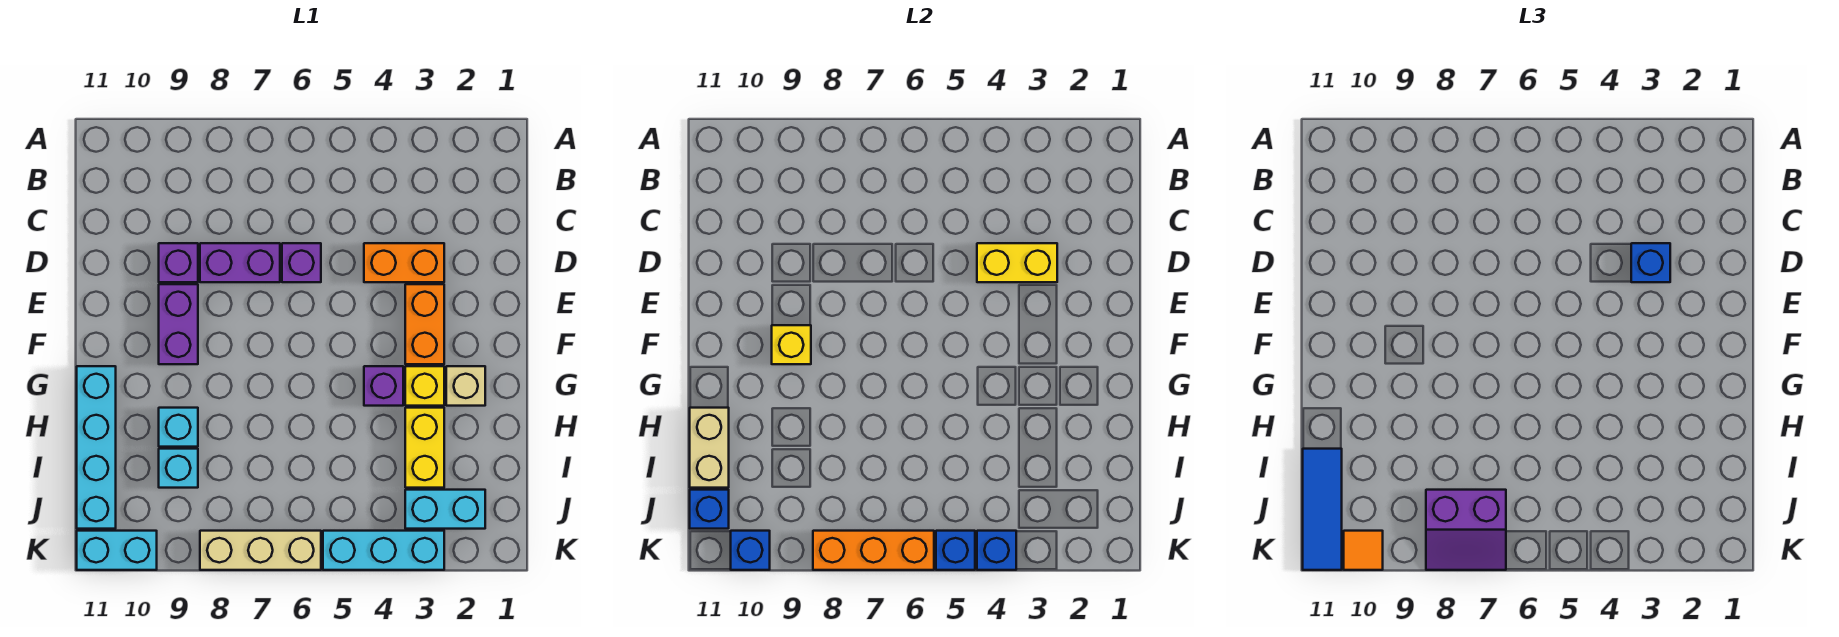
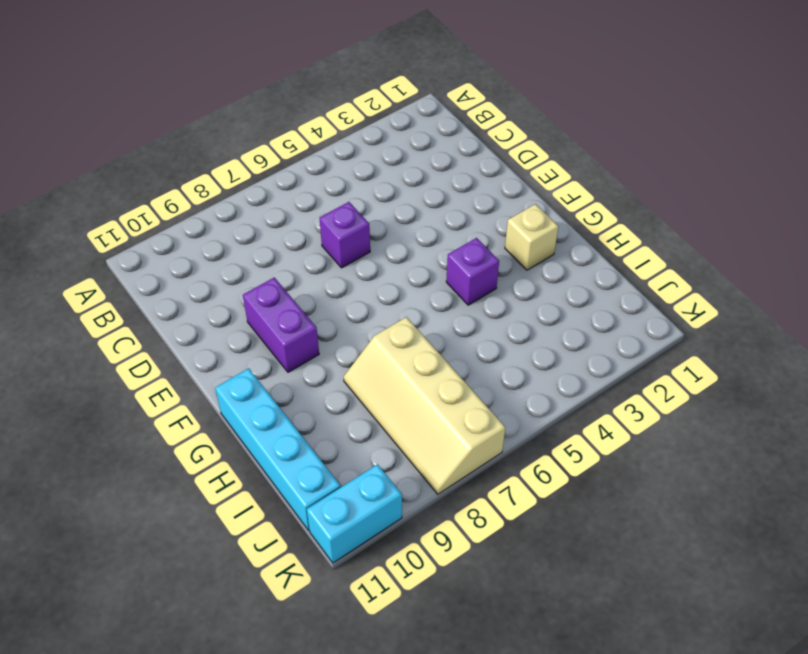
tan slope H7:K8 level 1 top 7 -> tan brick K6:K8 level 1
none -> orange brick D3:D4 level 1
none -> purple brick D7:D8 level 1
none -> purple brick D9 level 1

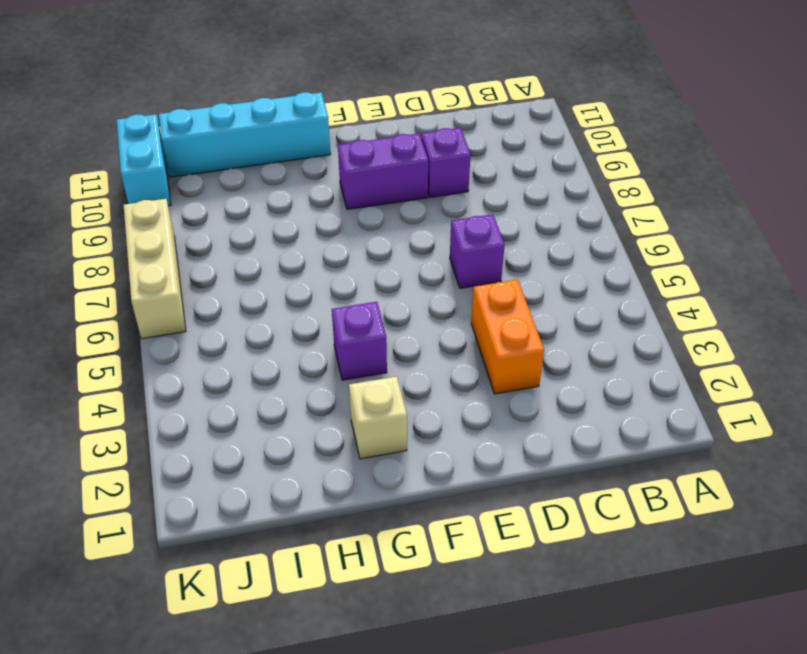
none -> purple brick D7:D8 level 1
none -> orange brick E3:F3 level 1
none -> yellow brick G3 level 1

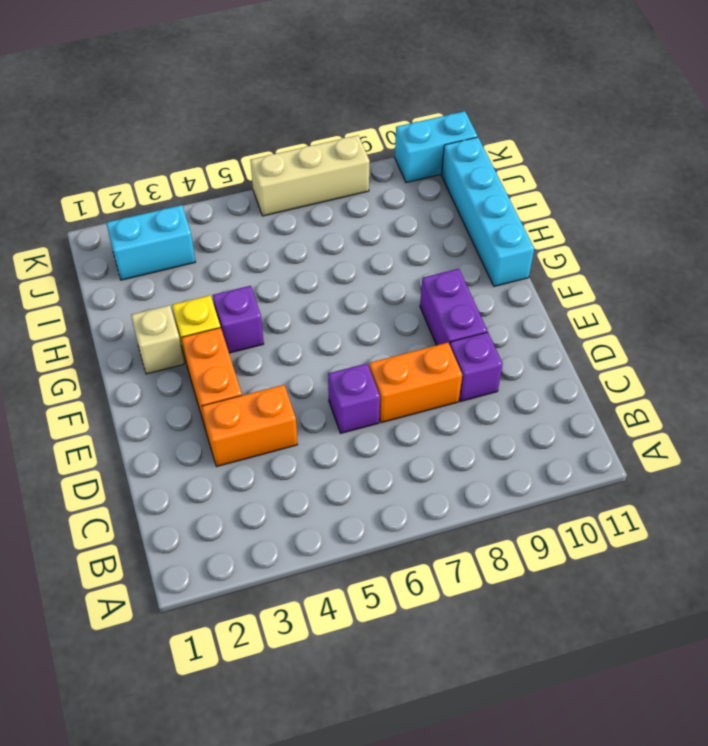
orange brick D7:D8 level 1 -> purple brick D7:D8 level 1
none -> yellow brick H3:I3 level 1
none -> cyan brick H9 level 1
none -> cyan brick I9 level 1

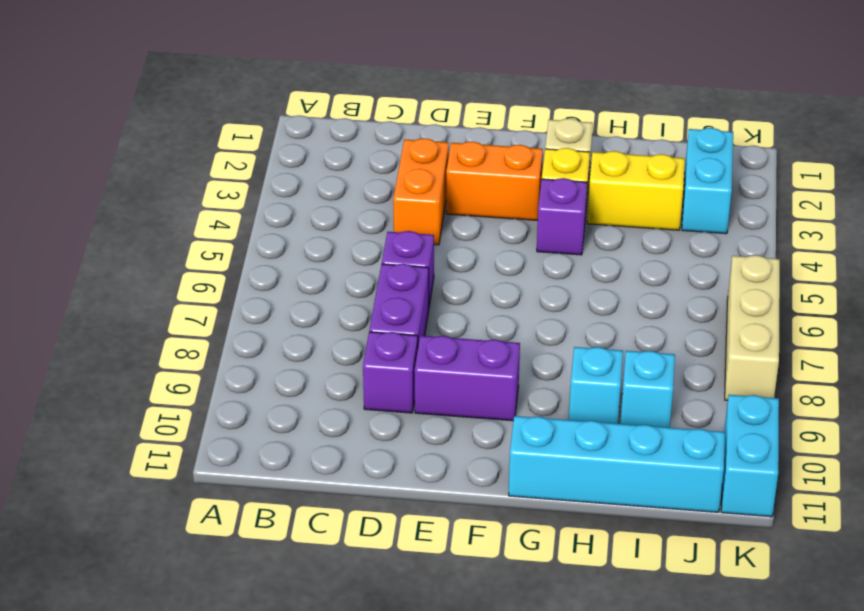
none -> cyan brick K3:K5 level 1
none -> yellow brick D3:D4 level 2
none -> yellow brick F9 level 2

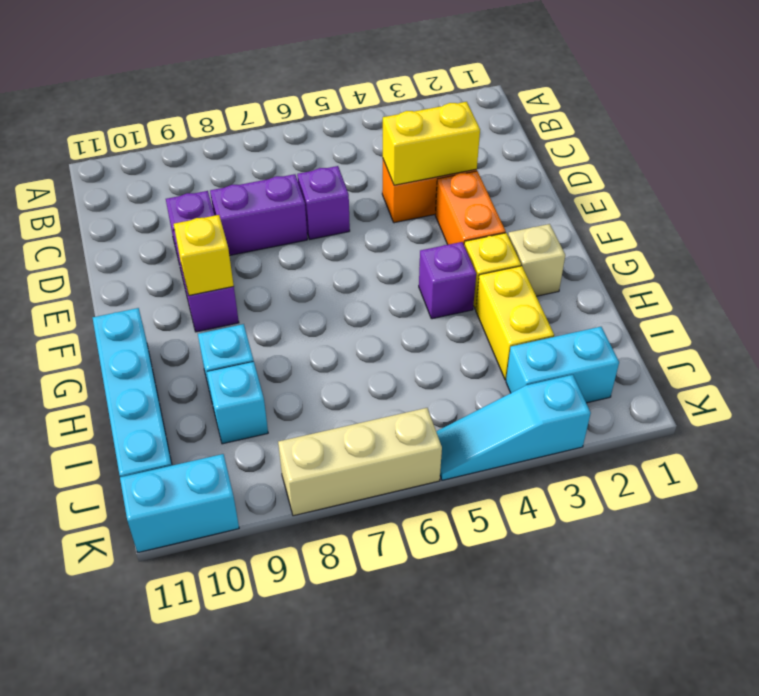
cyan slope K3:K5 level 1 top 3 -> cyan brick K3:K5 level 1
none -> tan brick H11:I11 level 2
none -> blue brick J11 level 2
none -> blue brick K4 level 2

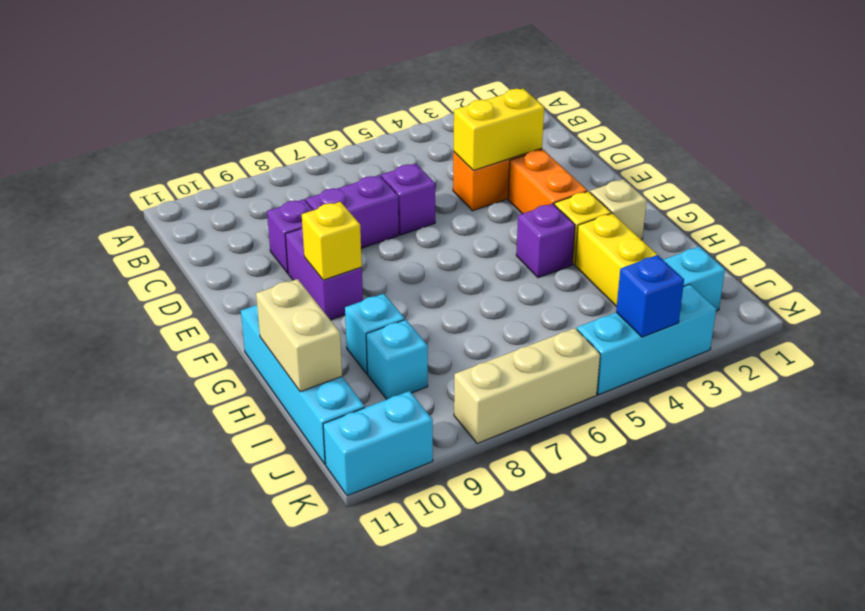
none -> blue brick J11 level 2
none -> blue brick K5 level 2
none -> orange brick K6:K8 level 2

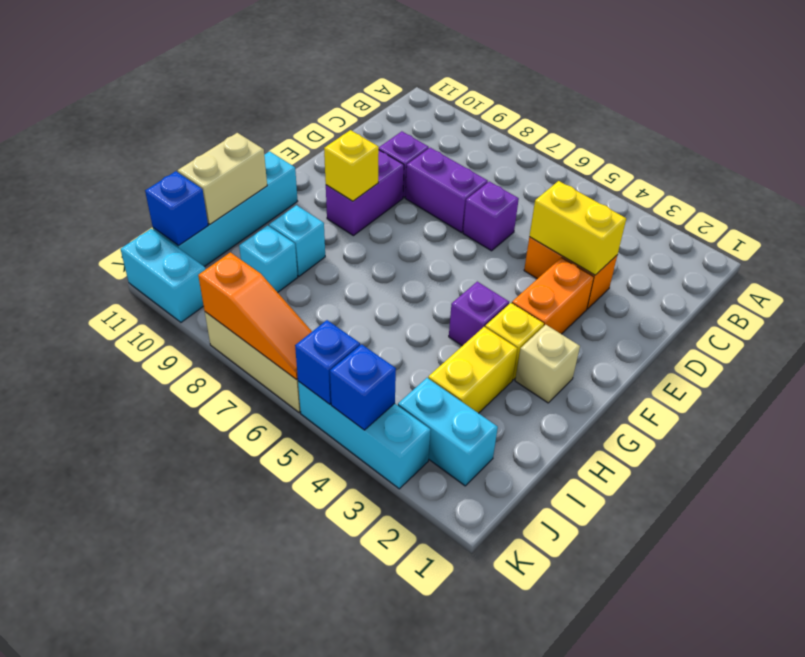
orange slope K6:K8 level 2 top 8 -> orange brick K6:K8 level 2
none -> blue brick K10 level 2
none -> blue brick D3 level 3
none -> blue tile I11:K11 level 3

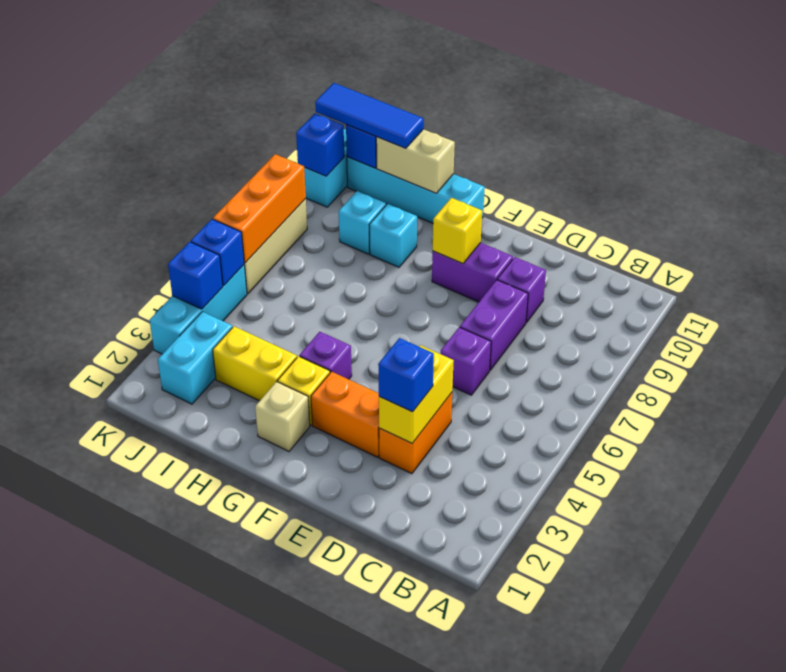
none -> purple slope J7:K8 level 3 top J
none -> orange tile K10 level 3

